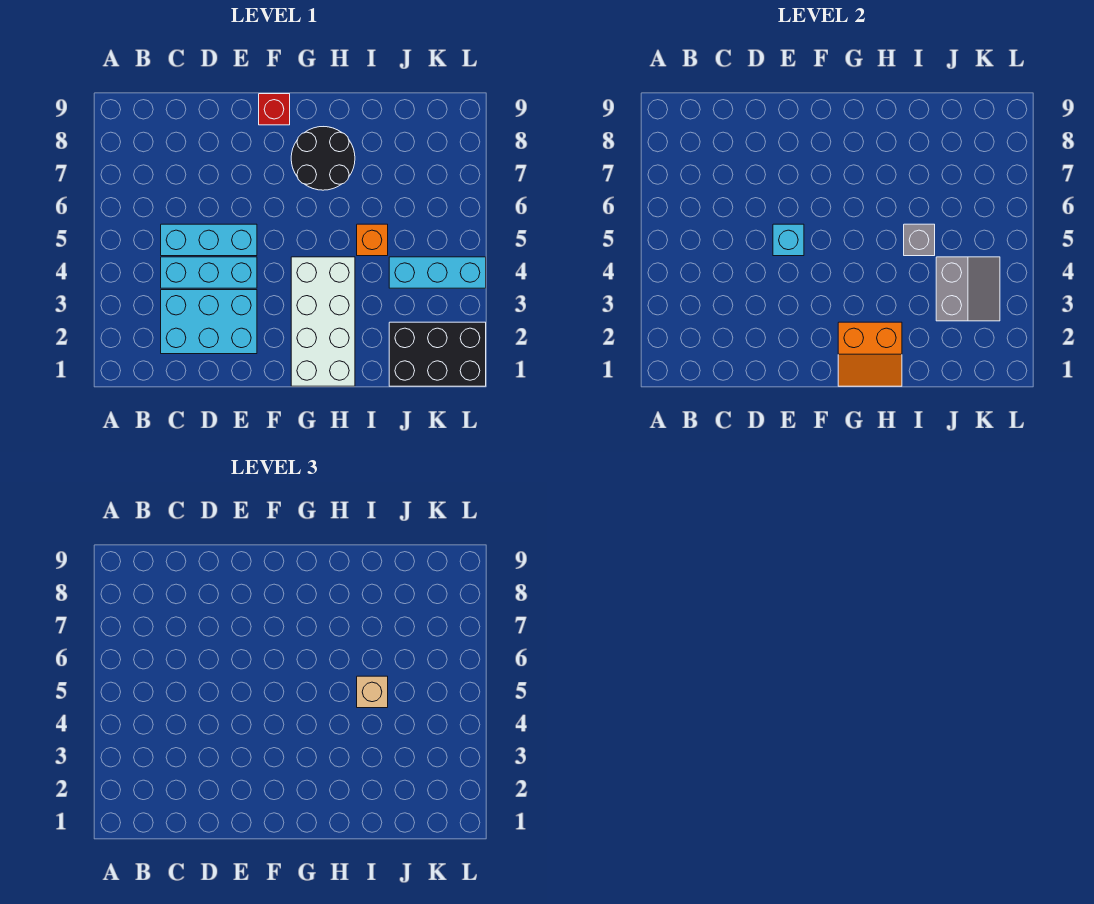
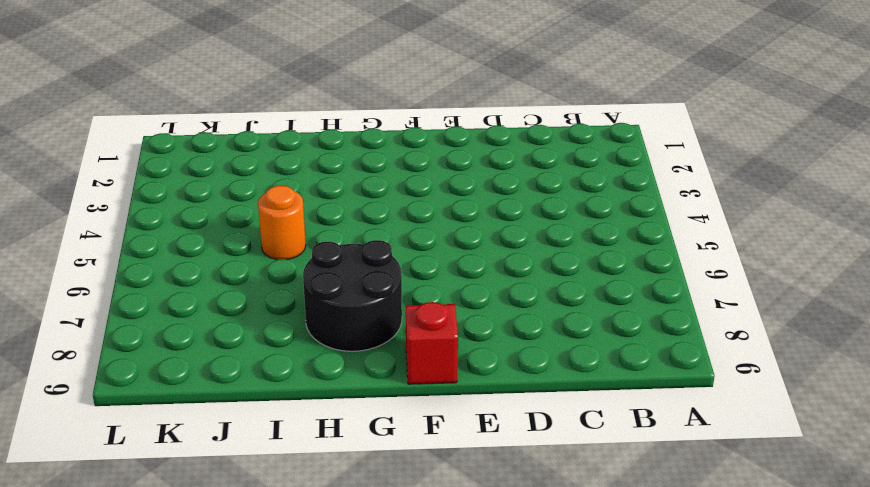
orange round brick I5 level 1 -> orange brick I5 level 1
none -> cyan brick C2:E3 level 1
none -> cyan brick C4:E4 level 1
none -> cyan brick C5:E5 level 1

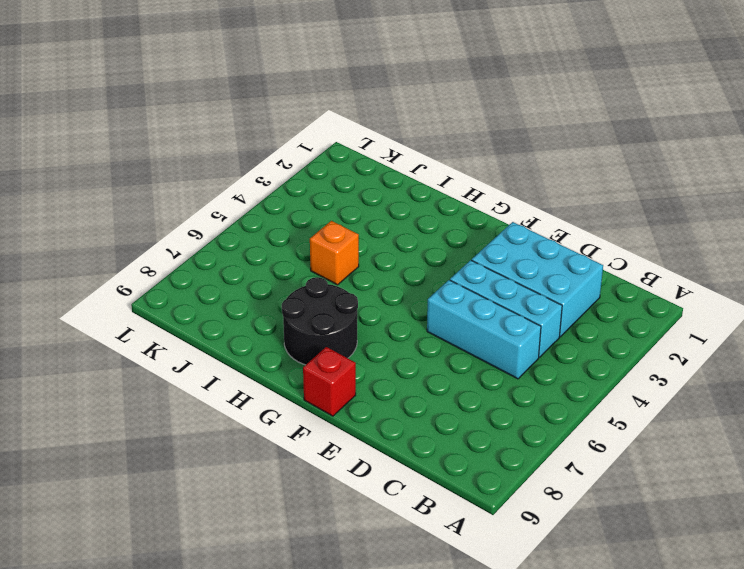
none -> white brick G1:H4 level 1
none -> black brick J1:L2 level 1
none -> cyan brick J4:L4 level 1

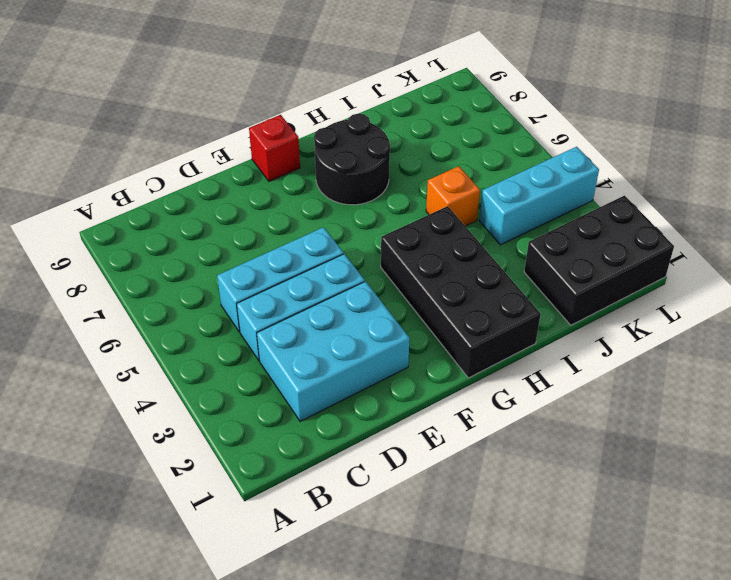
black brick G1:H4 level 1 -> white brick G1:H4 level 1
none -> cyan brick E5 level 2
none -> orange slope G1:H2 level 2 top 2
none -> grey brick I5 level 2

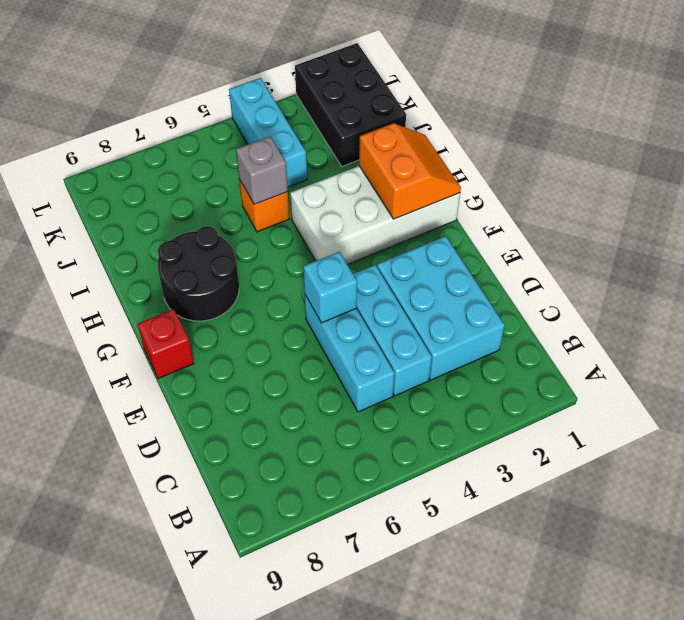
none -> grey slope J3:K4 level 2 top J
none -> tan brick I5 level 3

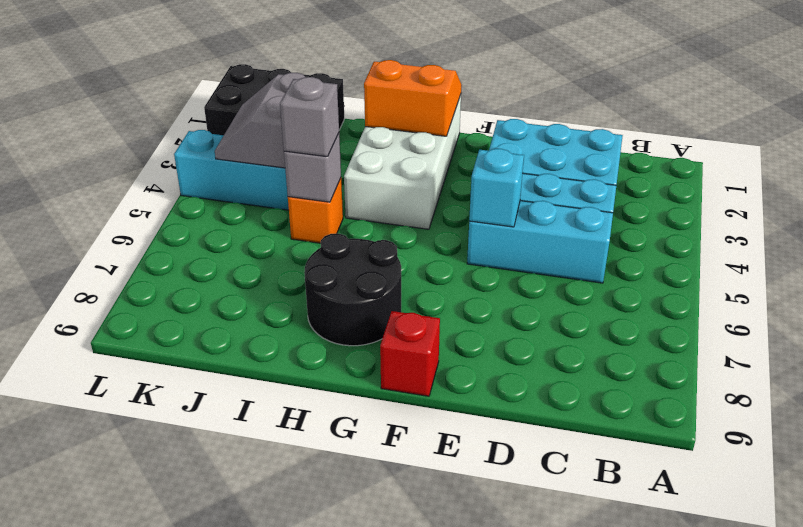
grey brick I5 level 3 -> tan brick I5 level 3

